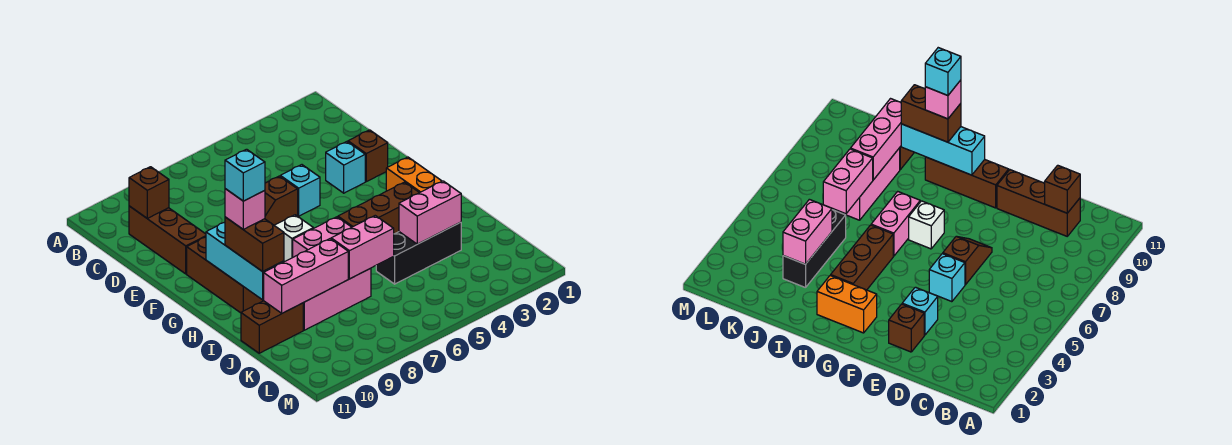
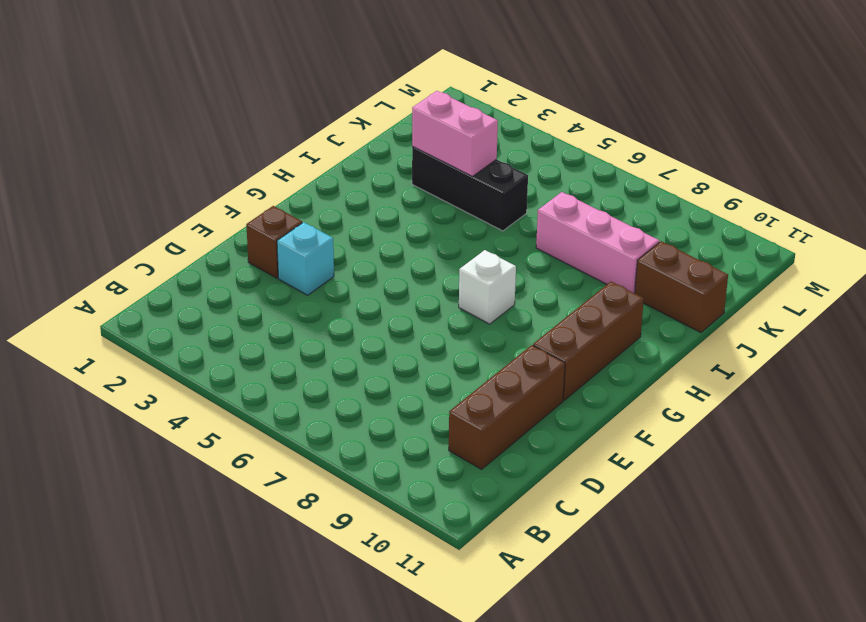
none -> cyan brick E5 level 1
none -> brown slope E6:E7 level 1 top 6
none -> orange brick G2:H2 level 1

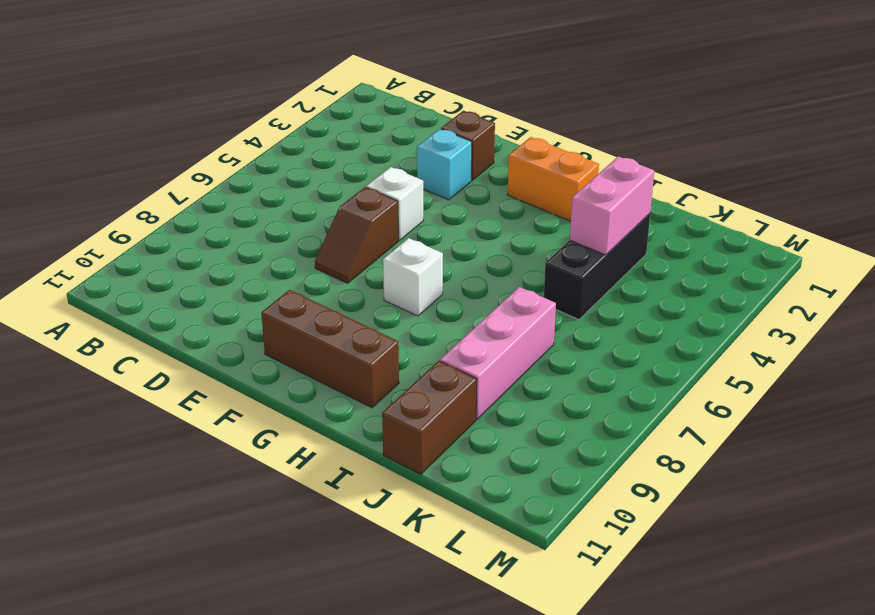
white brick E5 level 1 -> cyan brick E5 level 1
none -> brown brick C10:E10 level 1
none -> brown brick H3:H5 level 1
none -> pink brick H6:H7 level 1

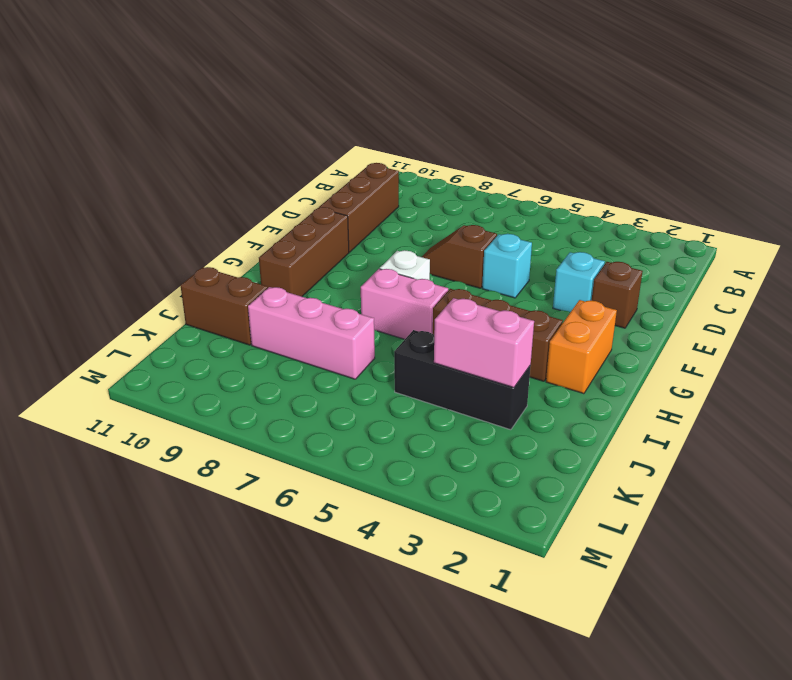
none -> brown brick C10 level 2
none -> cyan brick G10:I10 level 2
none -> pink brick J6:J7 level 2

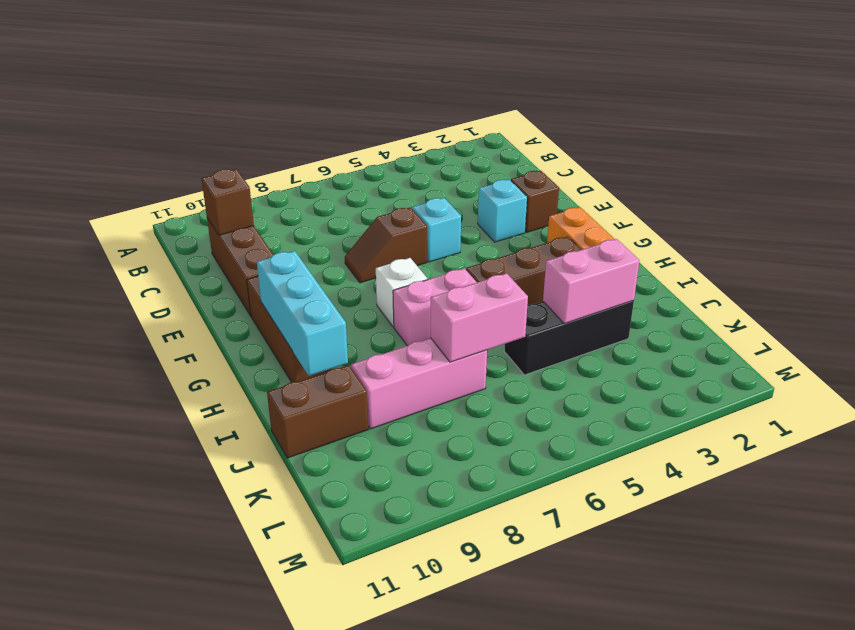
none -> pink brick J8:J10 level 2
none -> brown brick H10:I10 level 3
none -> pink brick H10 level 4

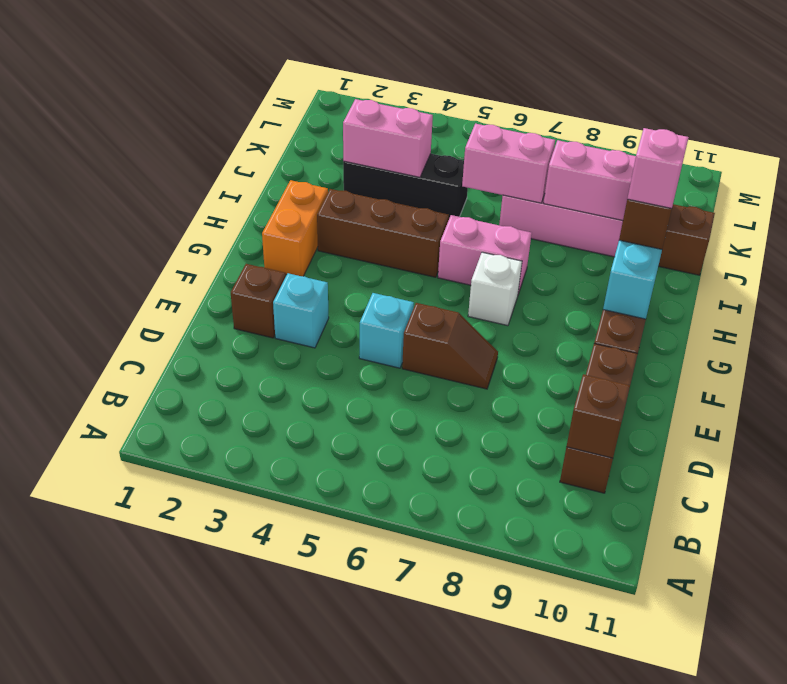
none -> cyan brick H10 level 5

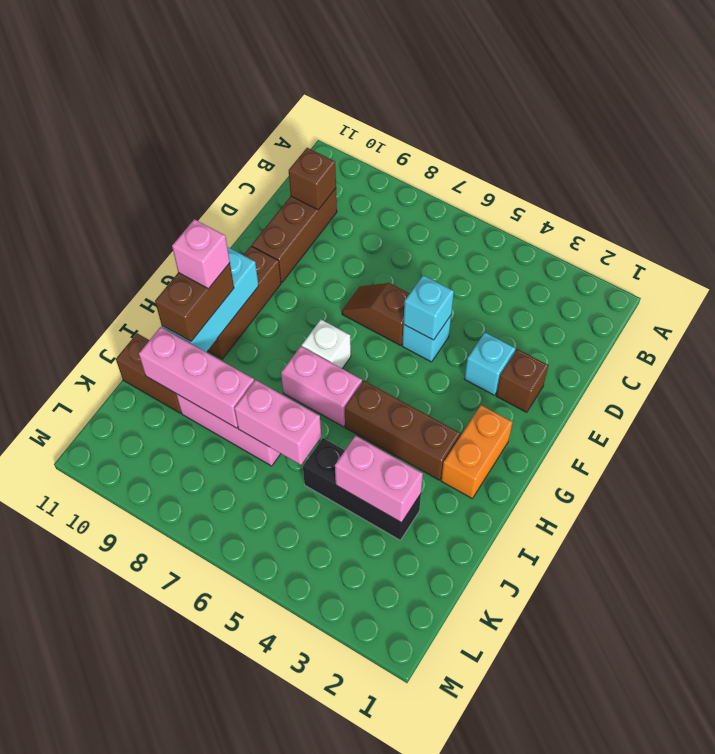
cyan brick E5 level 2 -> cyan brick H10 level 5

